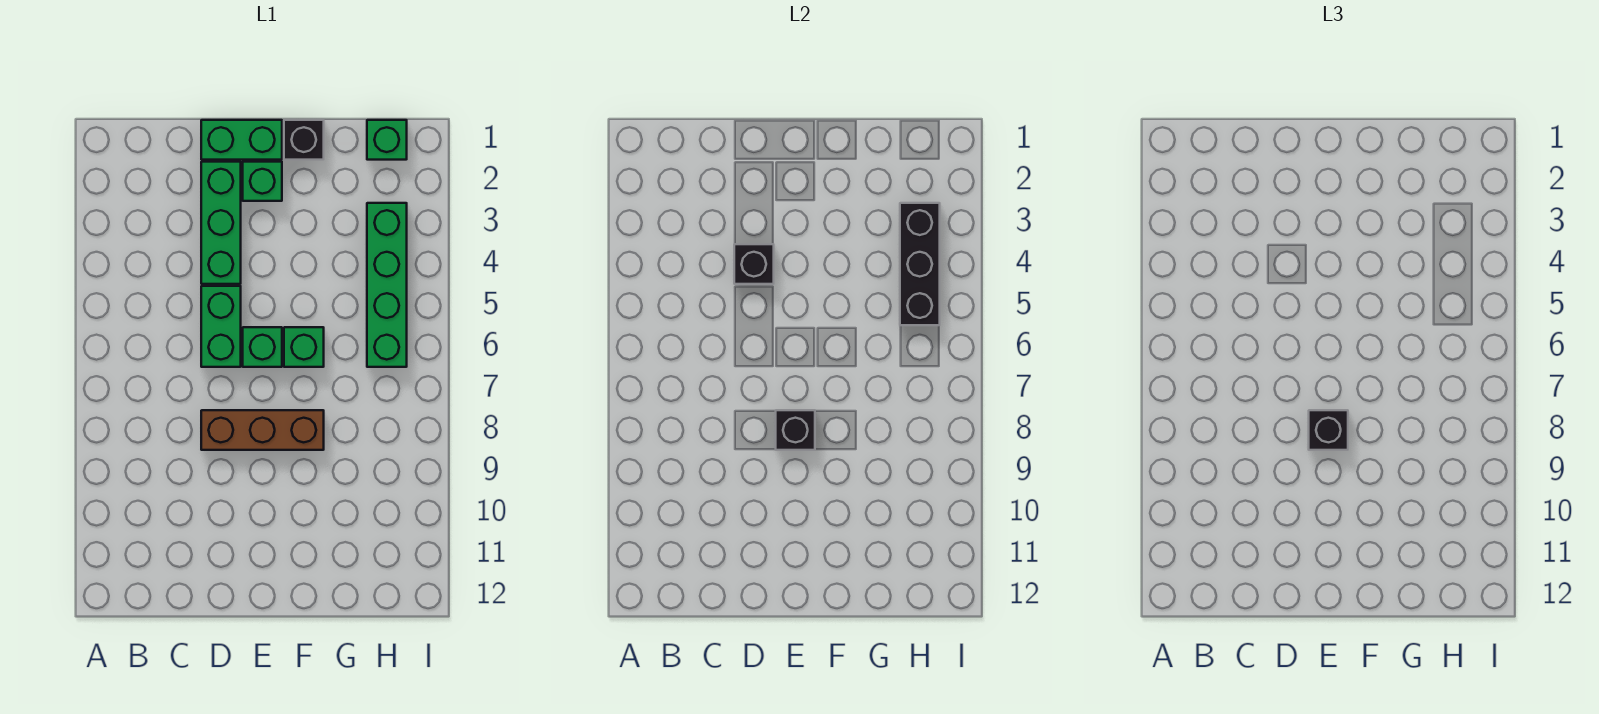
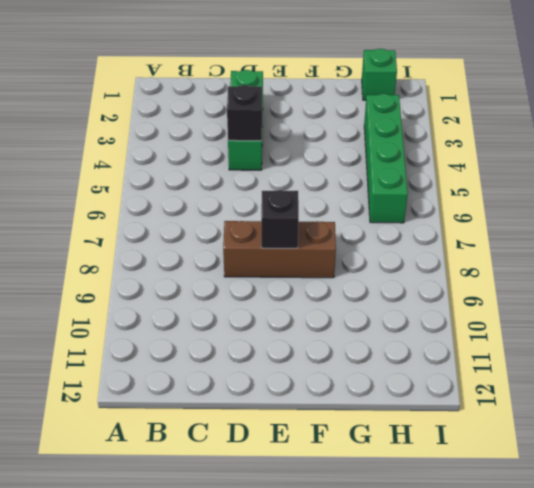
none -> green brick D1:E1 level 1
none -> green brick D5:D6 level 1
none -> green brick E2 level 1

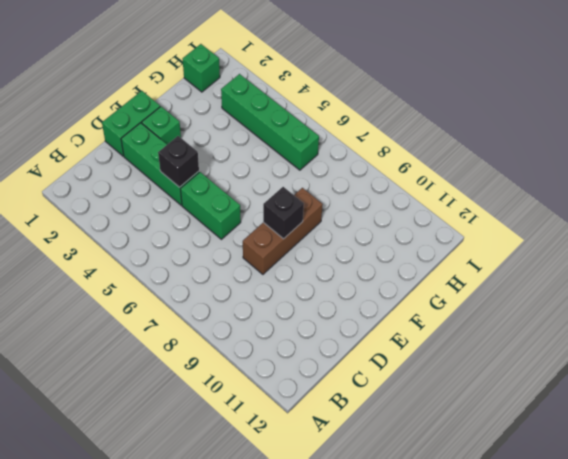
none -> green brick E6 level 1
none -> black brick F1 level 1
none -> green brick F6 level 1

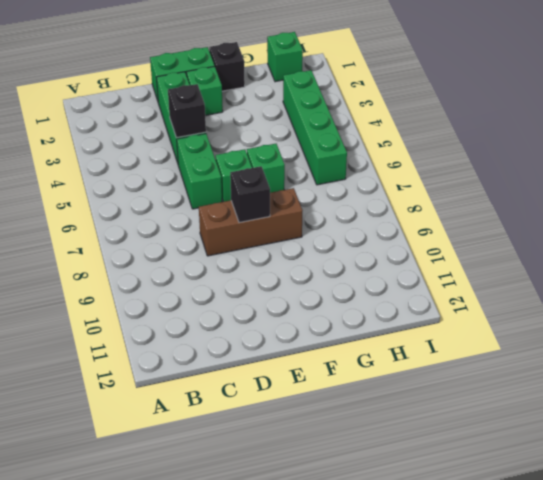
none -> black brick H3:H5 level 2
none -> black brick E8 level 3

